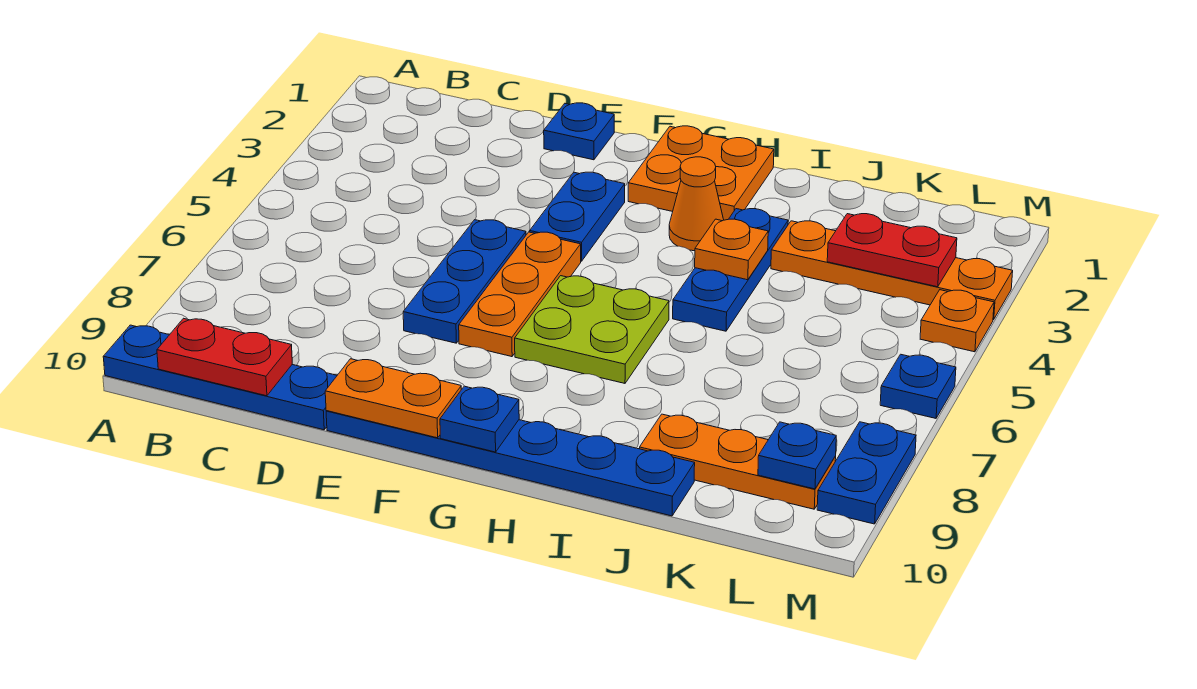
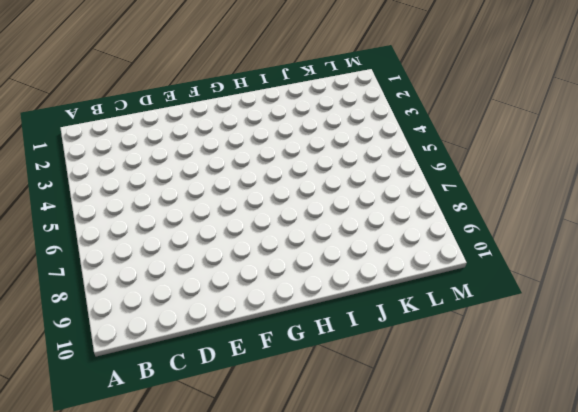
none -> blue plate A10:D10 level 1
none -> blue plate E1 level 1
none -> blue plate E5:E7 level 1

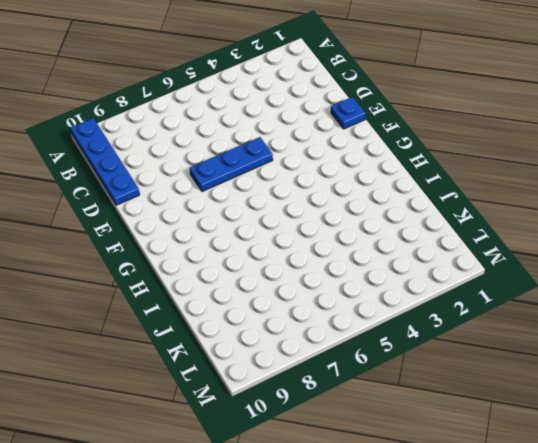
none -> blue plate E10:J10 level 1
none -> blue plate F3:F4 level 1
none -> orange plate F5:F7 level 1

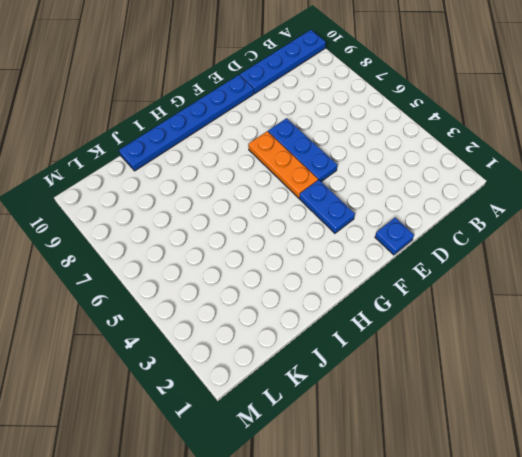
none -> orange plate G1:H2 level 1
none -> lime plate G6:H7 level 1
none -> orange cone H3 level 1

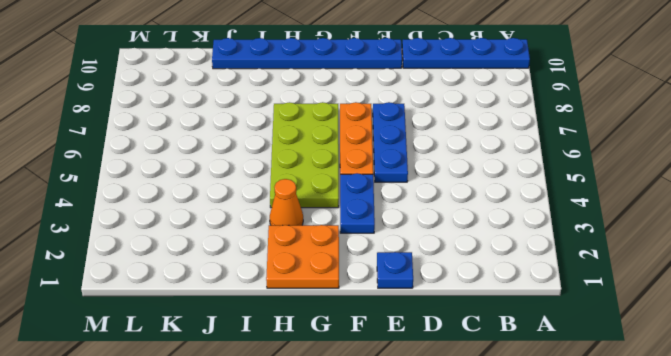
lime plate G4:H7 level 1 -> lime plate G6:H7 level 1
none -> blue plate I3:I5 level 1
none -> orange plate J3:M3 level 1
none -> orange plate J9:L9 level 1

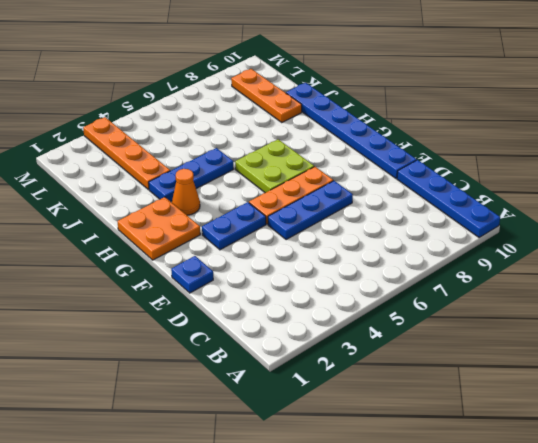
none -> orange plate M4 level 1
none -> blue plate M6 level 1
none -> blue plate M8:M9 level 1

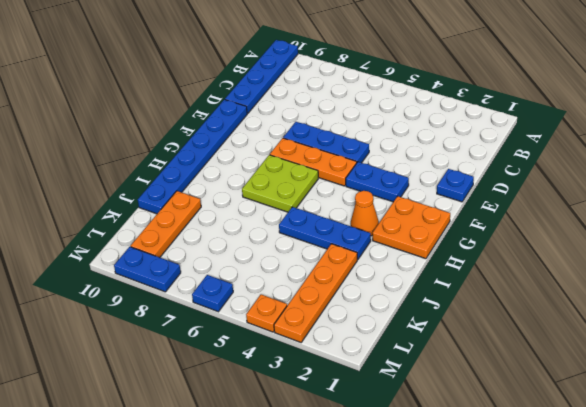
none -> red plate B10:C10 level 2
none -> orange plate E10:F10 level 2
none -> blue plate G10 level 2

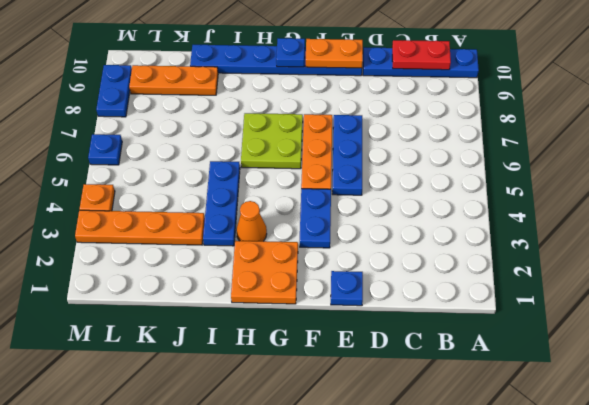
none -> orange plate I4 level 2
none -> red plate K3:L3 level 2
none -> blue plate L9 level 2

